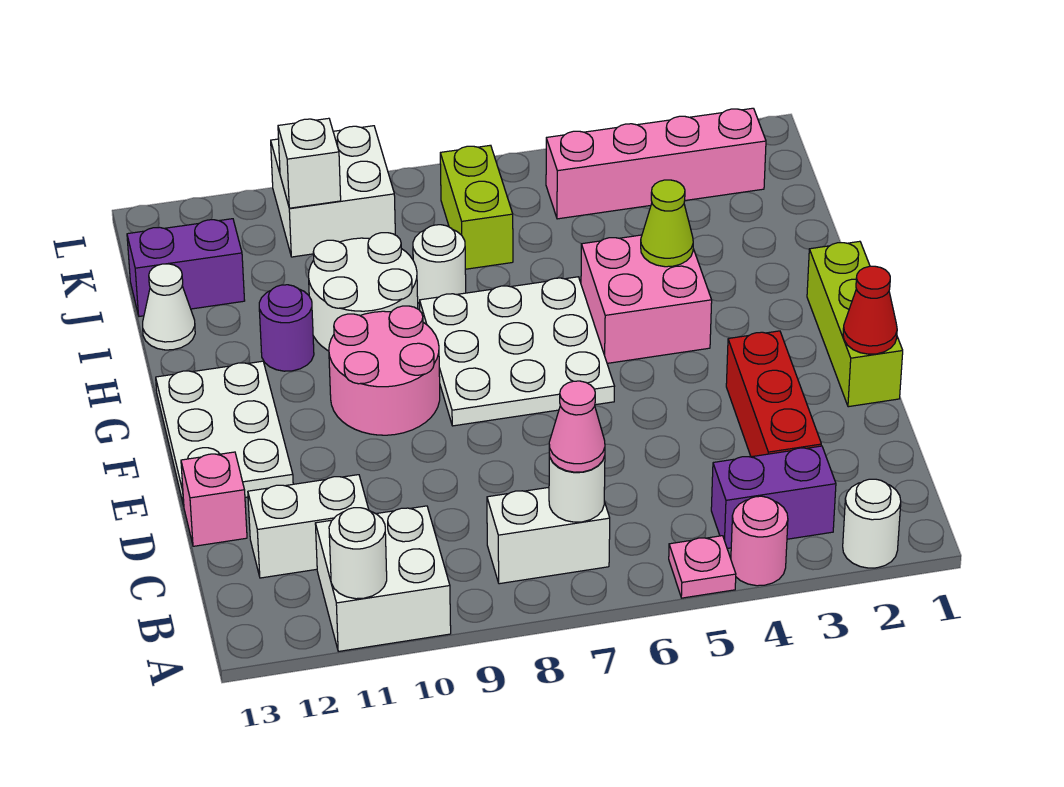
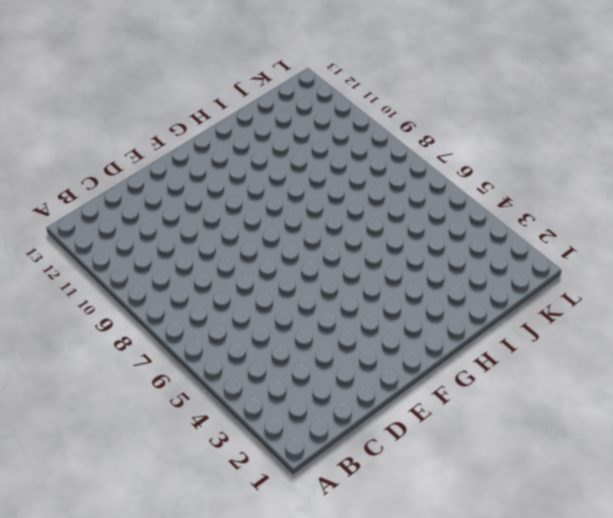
none -> white round brick A2 level 1
none -> pink round brick A4 level 1
none -> pink plate A5 level 1

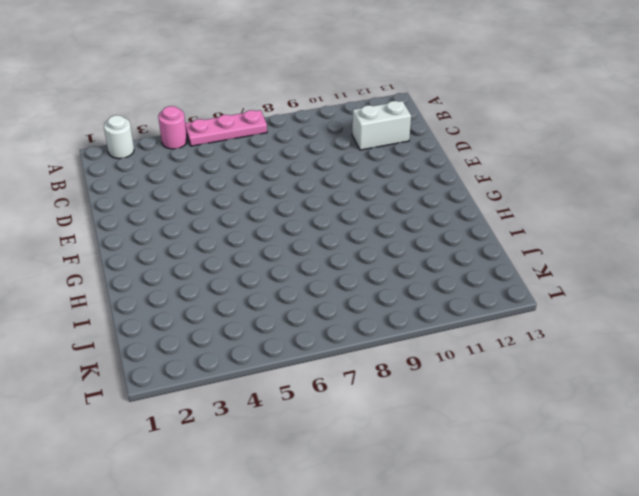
pink plate A5:A7 level 1 -> pink plate A5 level 1
none -> white brick A10:B11 level 1
none -> purple brick B3:B4 level 1
none -> white brick B7:B8 level 1

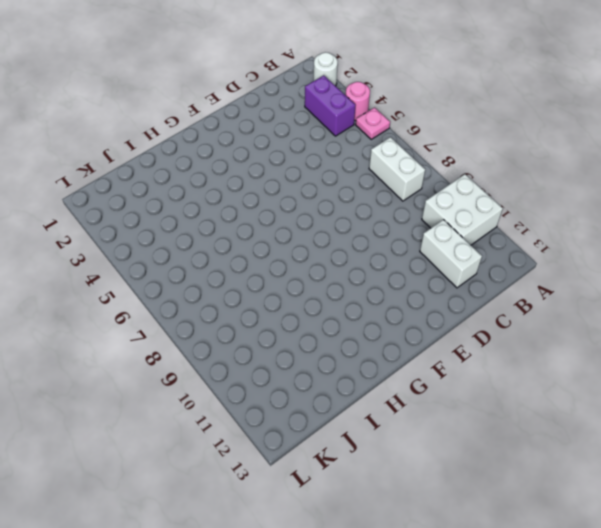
none -> red brick C3:E3 level 1
none -> pink brick D13 level 1
none -> lime brick E1:G1 level 1

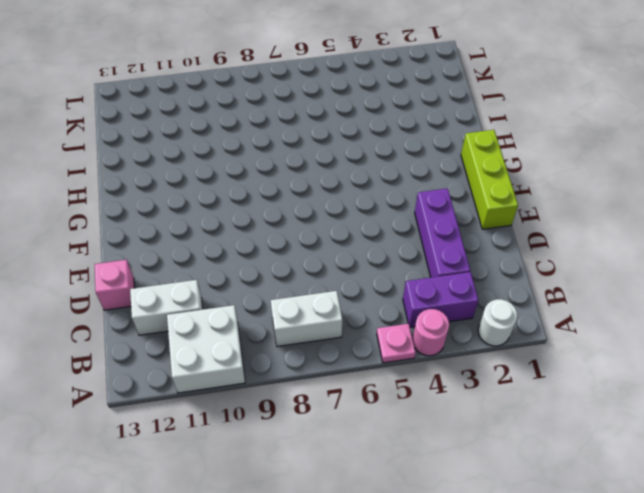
purple brick C3:E3 level 1 -> red brick C3:E3 level 1
none -> white plate E12:G13 level 1
none -> white plate F6:H8 level 1
none -> pink round brick F9:G10 level 1

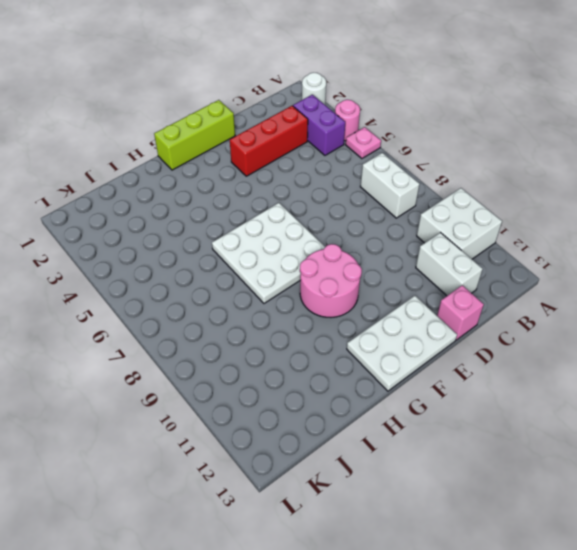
none -> pink brick G4:H5 level 1
none -> white round brick H9:I10 level 1
none -> purple round brick H11 level 1

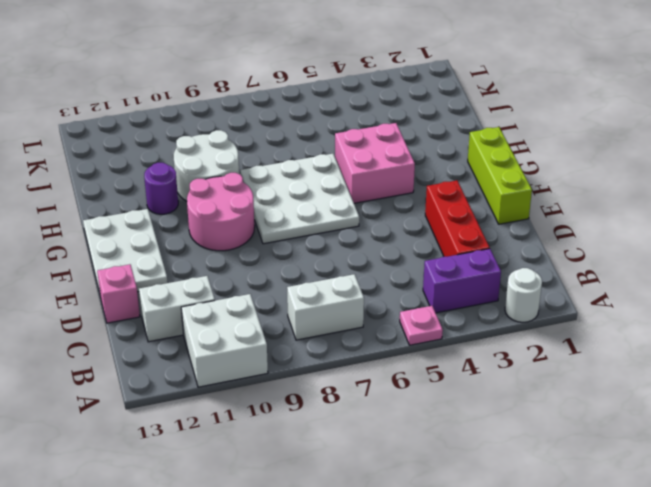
none -> pink round brick A4 level 1
none -> white round brick I8 level 1
none -> white cone I13 level 1

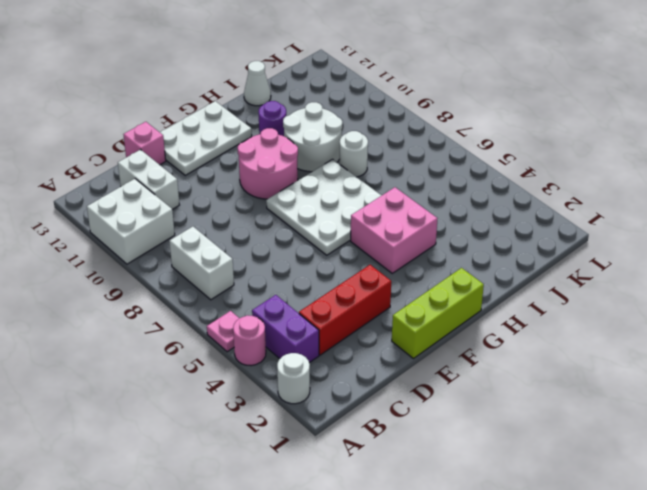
none -> lime brick J7:K7 level 1
none -> purple brick J12:J13 level 1
none -> pink brick K2:K5 level 1

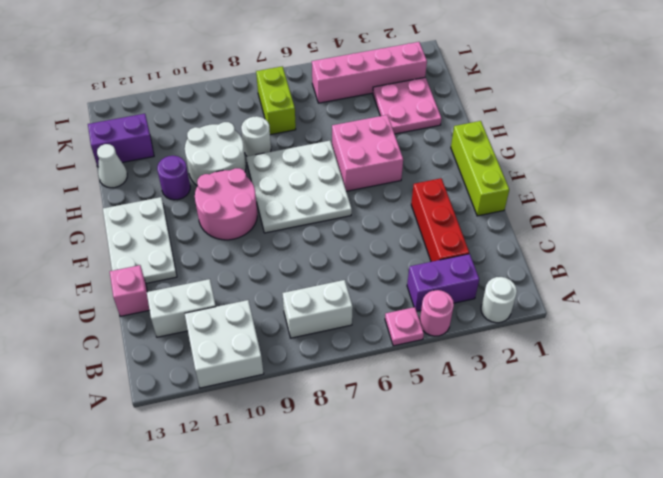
pink plate I2:J3 level 1 -> none
none -> white brick K9:L10 level 1
none -> white round brick A11 level 2
none -> white round brick B7 level 2

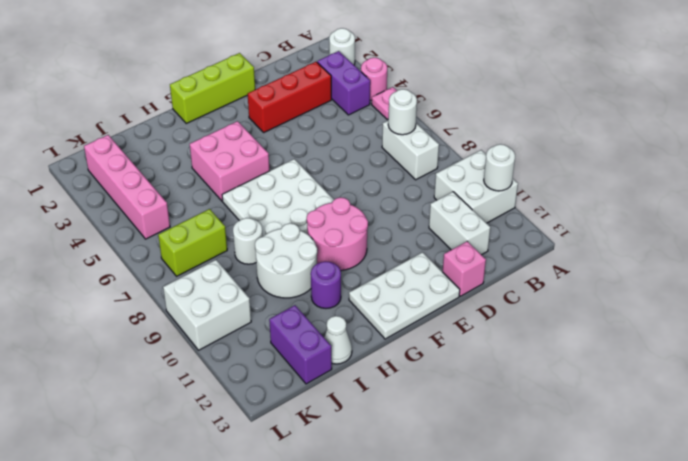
none -> red cone E1 level 2
none -> lime cone H4 level 2
none -> white brick K10 level 2

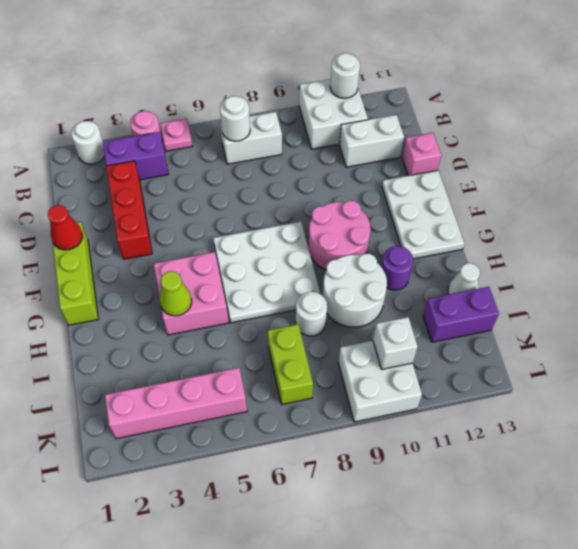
none -> pink cone B7 level 3

